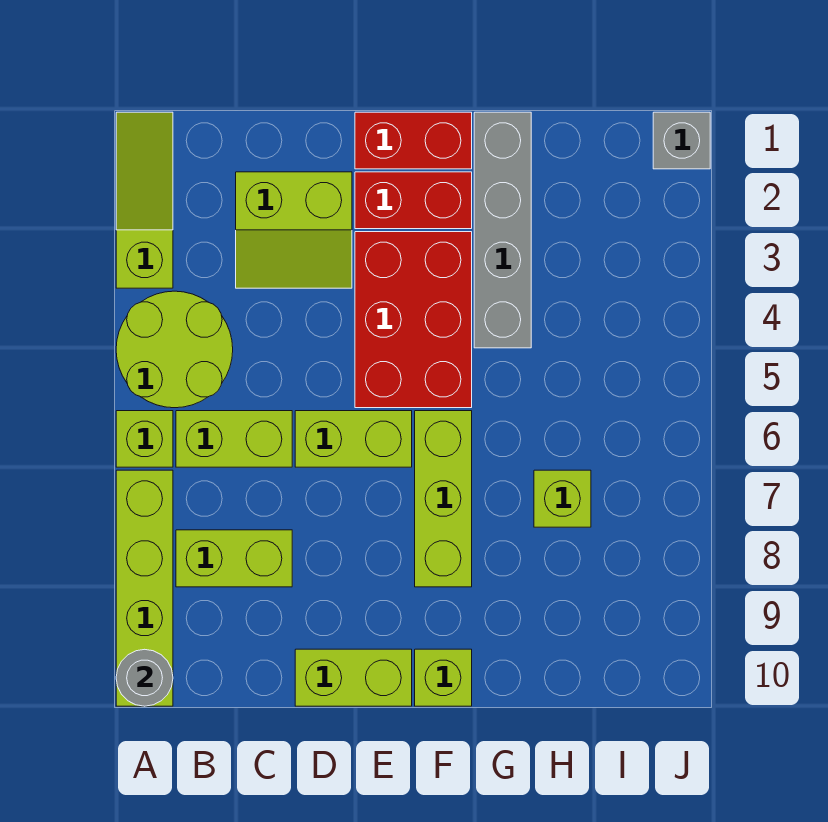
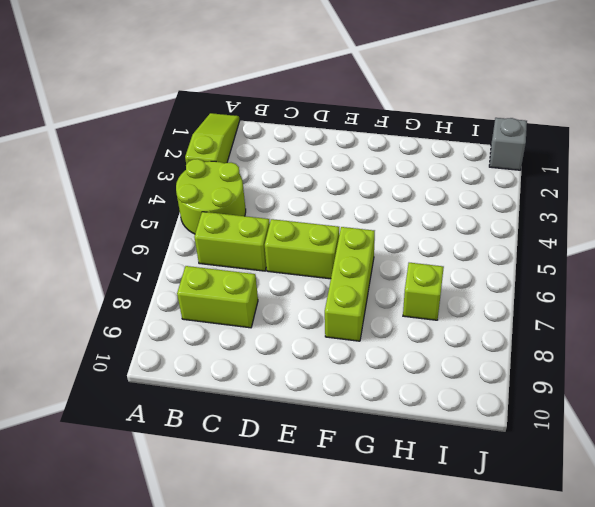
none -> lime brick A6 level 1
none -> lime brick A7:A10 level 1
none -> lime slope C2:D3 level 1 top 2

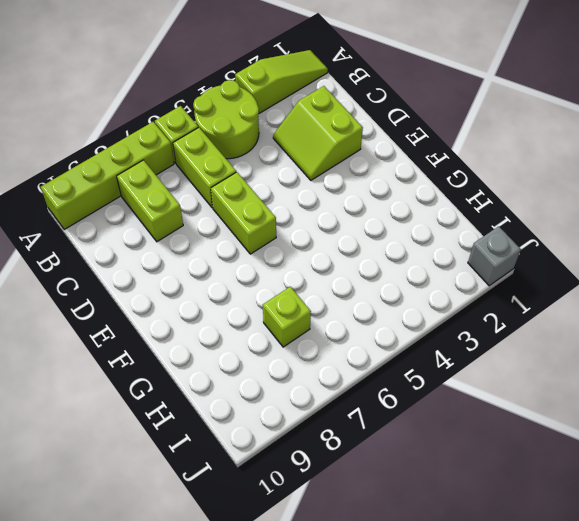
none -> lime brick D10:E10 level 1
none -> red brick E1:F1 level 1
none -> red brick E2:F2 level 1

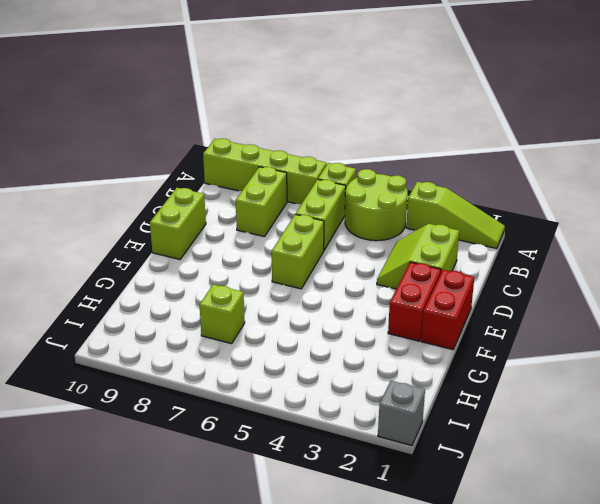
none -> red brick E3:F5 level 1
none -> lime brick F6:F8 level 1
none -> lime brick F10 level 1

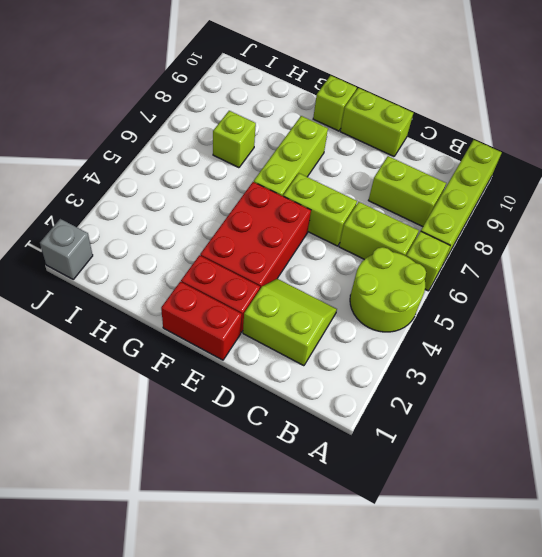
none -> lime slope A1:A3 level 1 top 3
none -> grey brick G1:G4 level 1
none -> grey round brick A10 level 2

